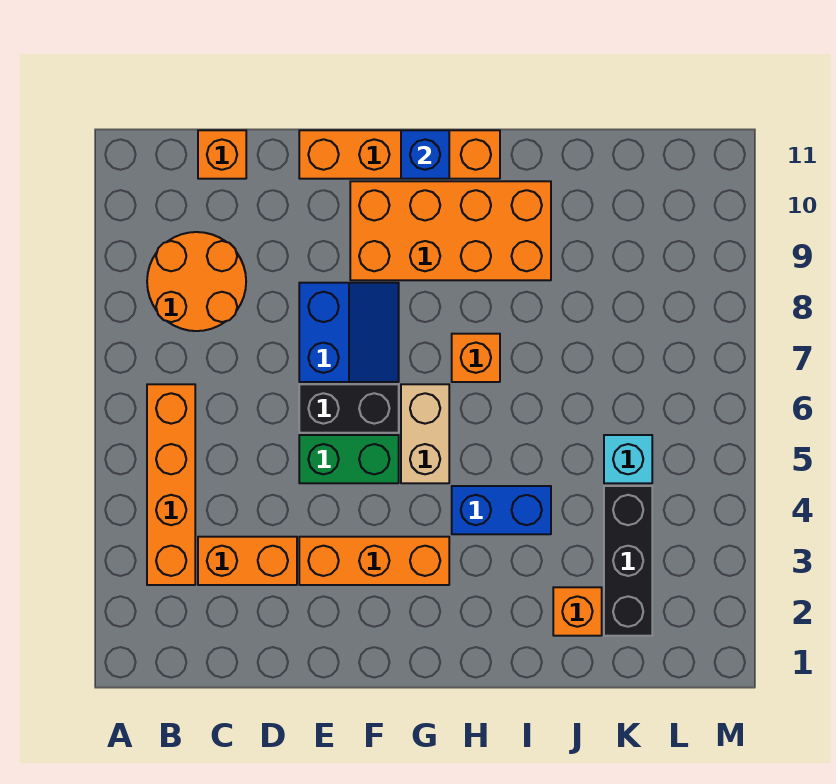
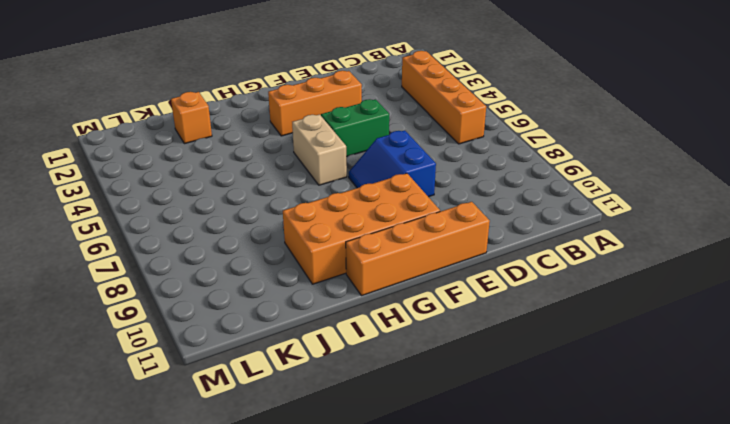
none -> orange round brick B8:C9 level 1
none -> orange brick C3:D3 level 1
none -> orange brick C11 level 1

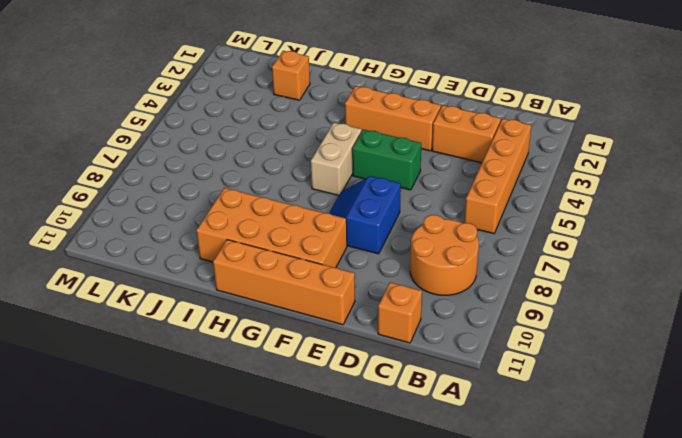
none -> black brick E6:F6 level 1
none -> blue brick H4:I4 level 1
none -> orange brick H7 level 1

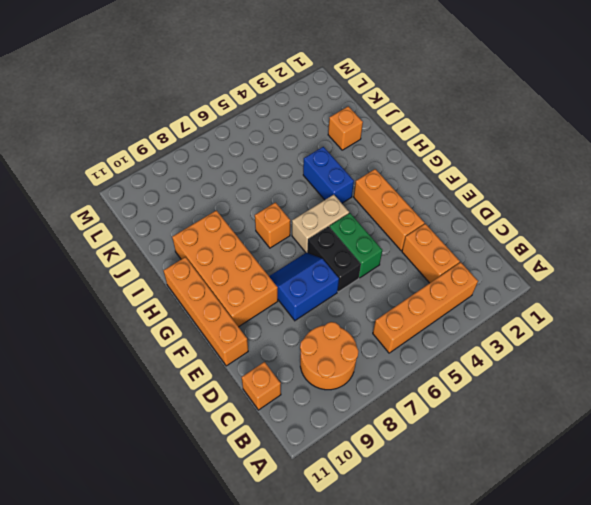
none -> black brick K2:K4 level 1
none -> cyan brick K5 level 1
none -> blue brick G11 level 2

